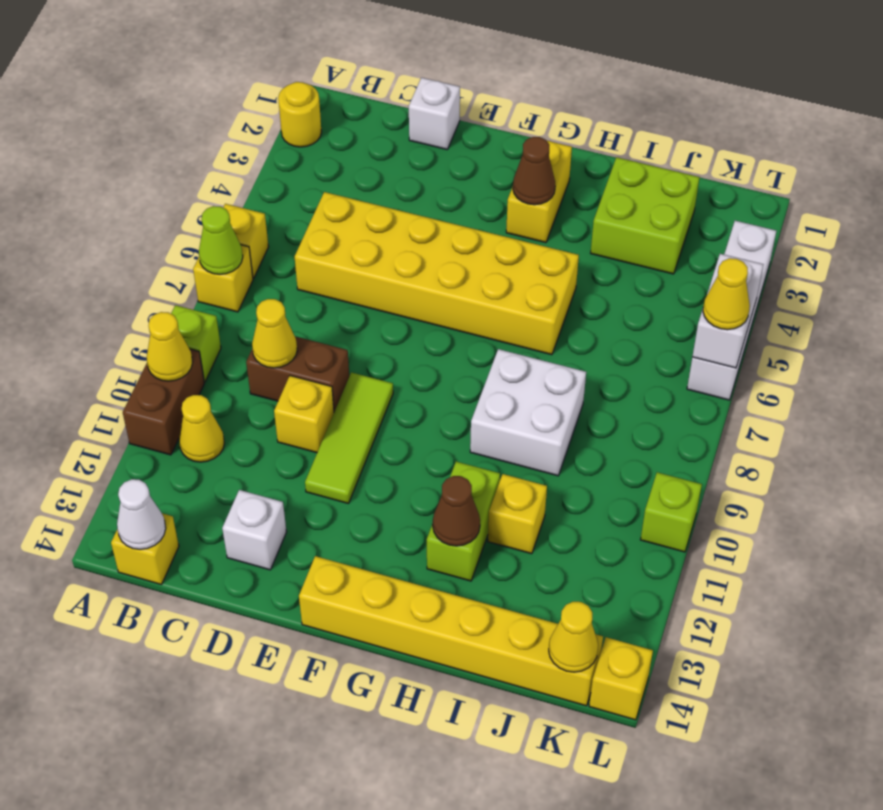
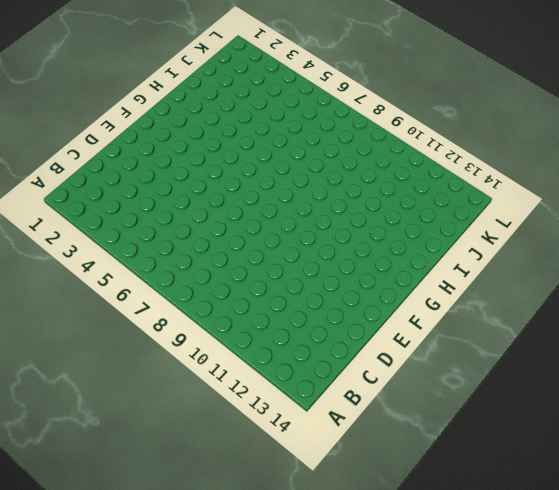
none -> yellow round brick A2 level 1
none -> yellow brick A6 level 1
none -> yellow brick A7 level 1
none -> lime brick A9 level 1

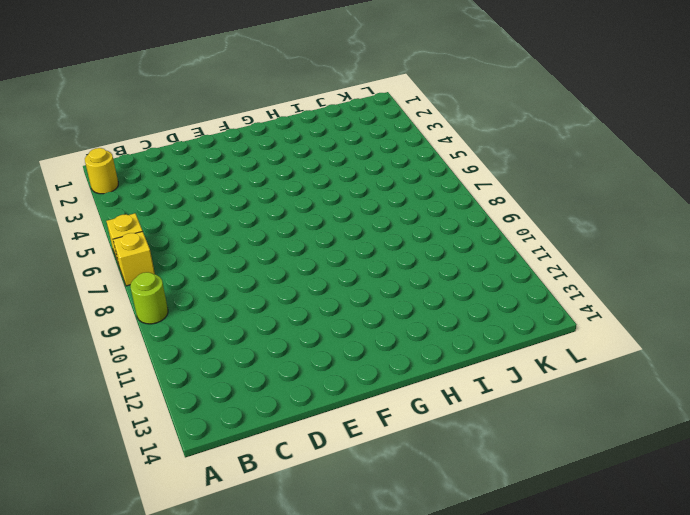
lime round brick A9 level 1 -> lime brick A9 level 1
none -> brown brick A10:A11 level 1
none -> yellow cone B11 level 1
none -> yellow brick B14 level 1
none -> yellow brick C5:H6 level 1

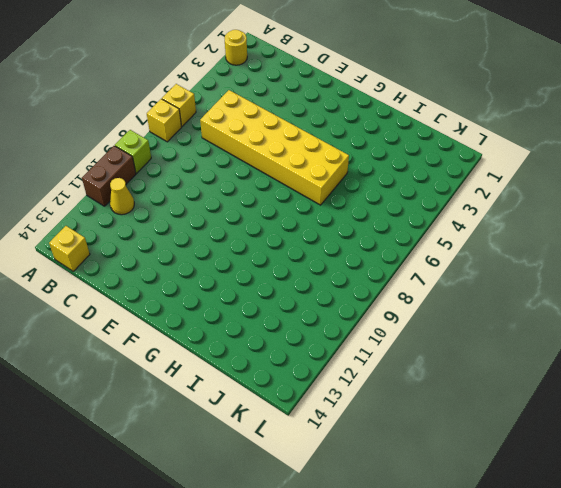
none -> brown brick C9:D9 level 1
none -> white brick D1 level 1
none -> yellow brick D10 level 1
none -> white brick D13 level 1

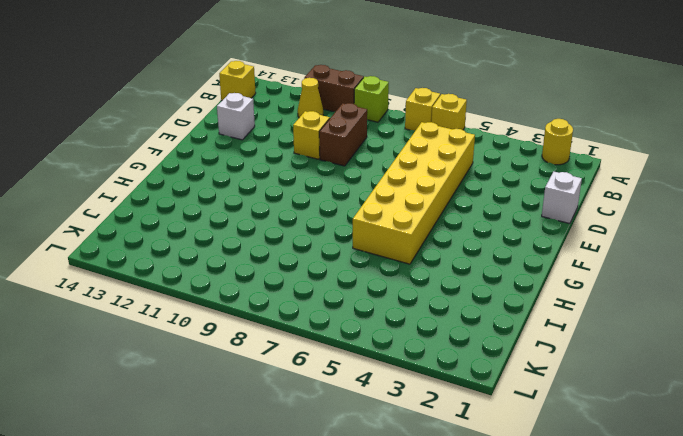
none -> lime tile E9:E11 level 1
none -> yellow brick F14:K14 level 1
none -> yellow brick G2:G3 level 1
none -> white brick H8:I9 level 1

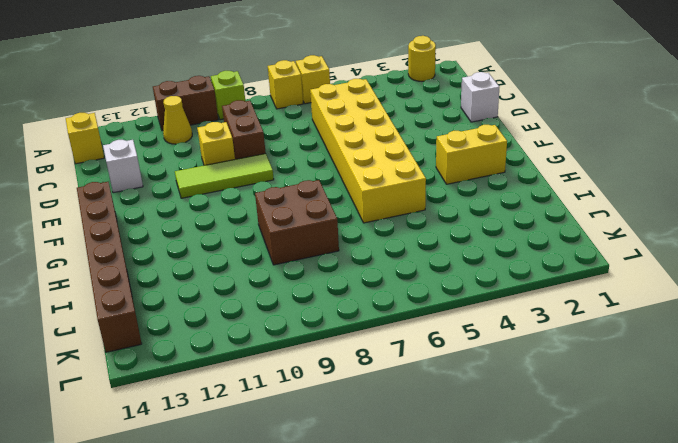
brown brick F14:K14 level 1 -> yellow brick F14:K14 level 1
brown brick H8:I9 level 1 -> white brick H8:I9 level 1
none -> lime brick H11:H12 level 1
none -> lime brick I2:J3 level 1
none -> yellow brick I11 level 1
none -> white brick L3:L6 level 1

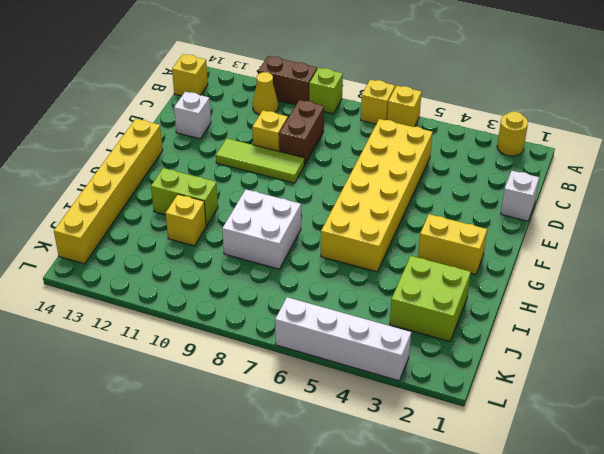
none -> lime brick L10 level 1
none -> yellow brick L14 level 1
none -> lime cone A7 level 2
none -> yellow cone A10 level 2

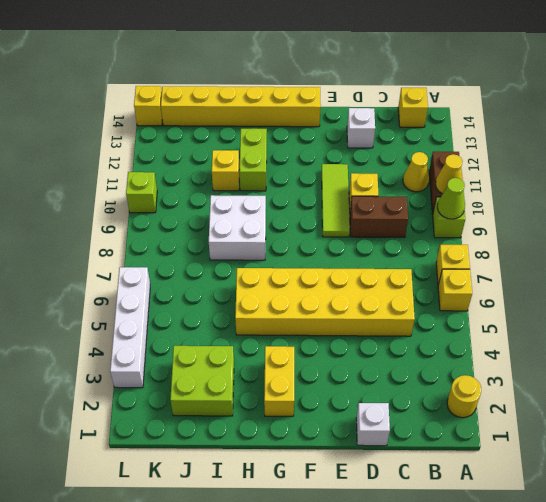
lime cone A9 level 2 -> lime cone A7 level 2
none -> white cone B14 level 2
none -> yellow cone C9 level 2
none -> brown cone G3 level 2
none -> brown cone H12 level 2

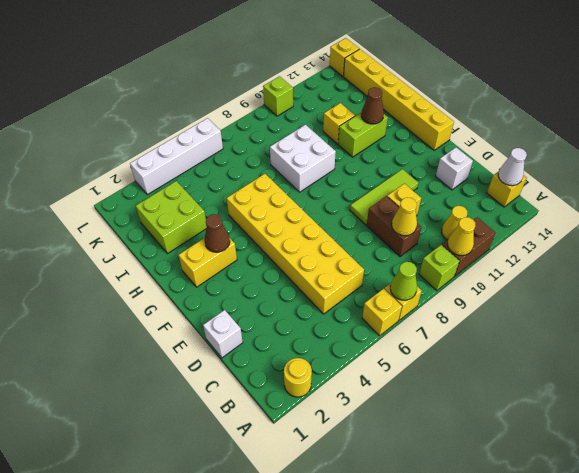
none -> yellow cone K14 level 2
none -> white brick L5:L6 level 2
none -> yellow cone L6 level 3

